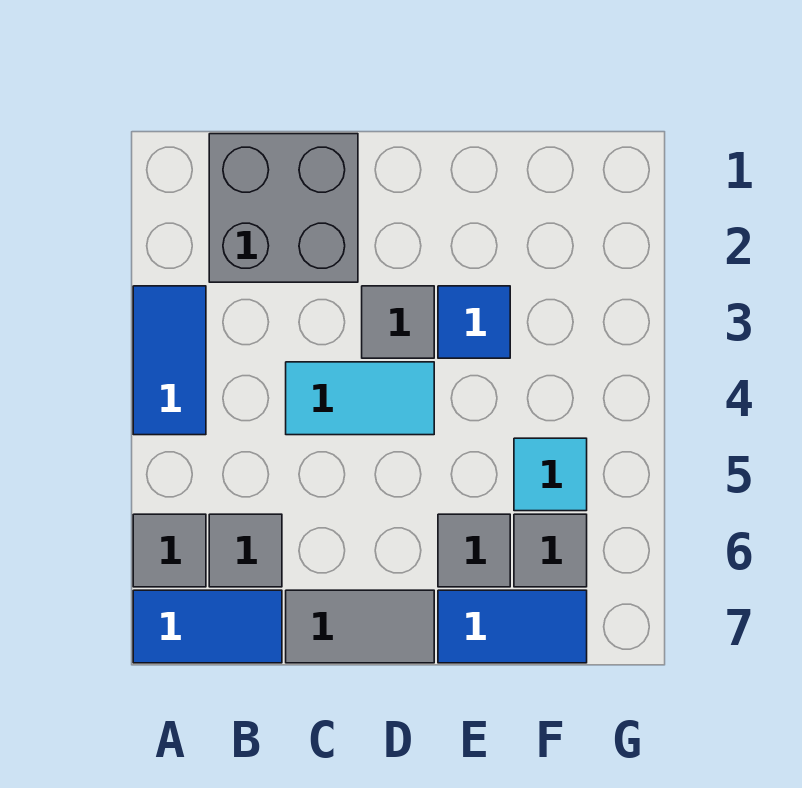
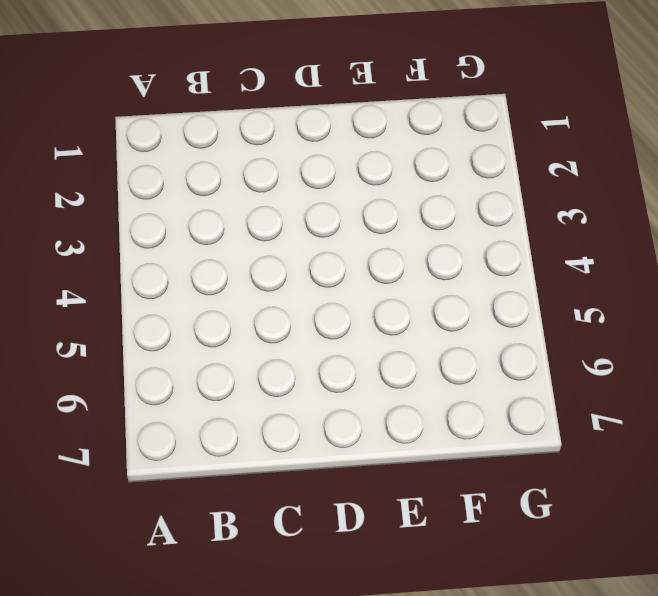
none -> blue tile A3:A4 level 1
none -> grey tile A6 level 1
none -> blue tile A7:B7 level 1

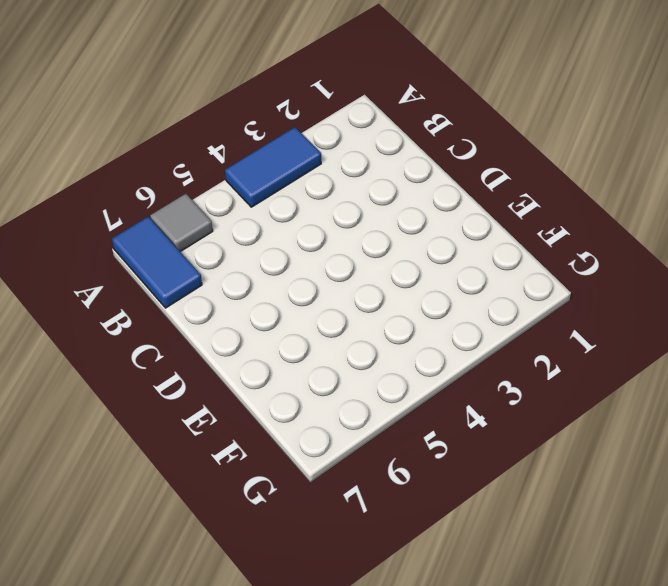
none -> grey brick B1:C2 level 1
none -> grey tile B6 level 1
none -> cyan tile C4:D4 level 1

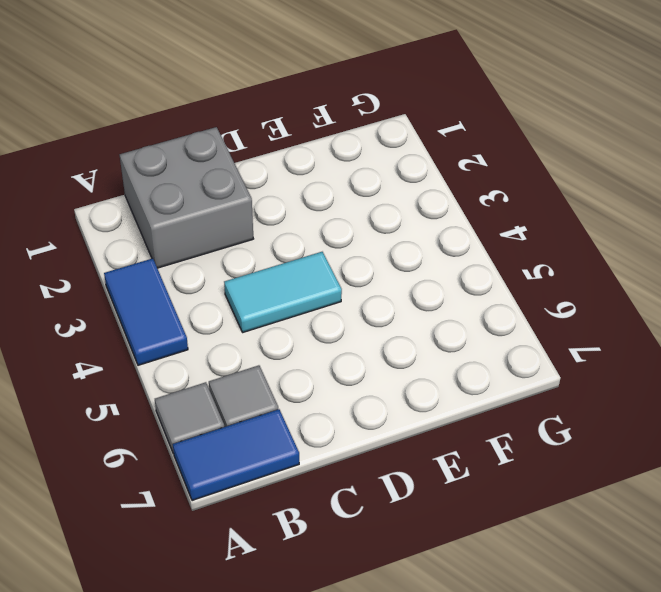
none -> grey tile C7:D7 level 1
none -> grey tile D3 level 1
none -> blue tile E3 level 1

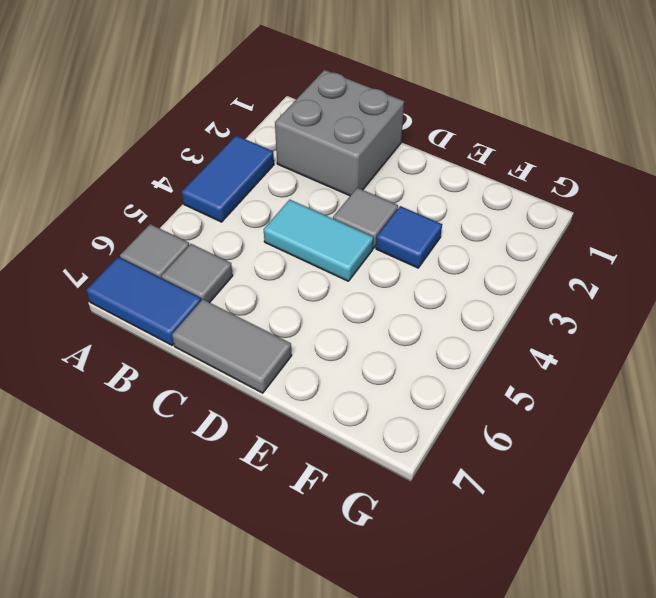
none -> grey tile E6 level 1
none -> blue tile E7:F7 level 1
none -> cyan tile F5 level 1

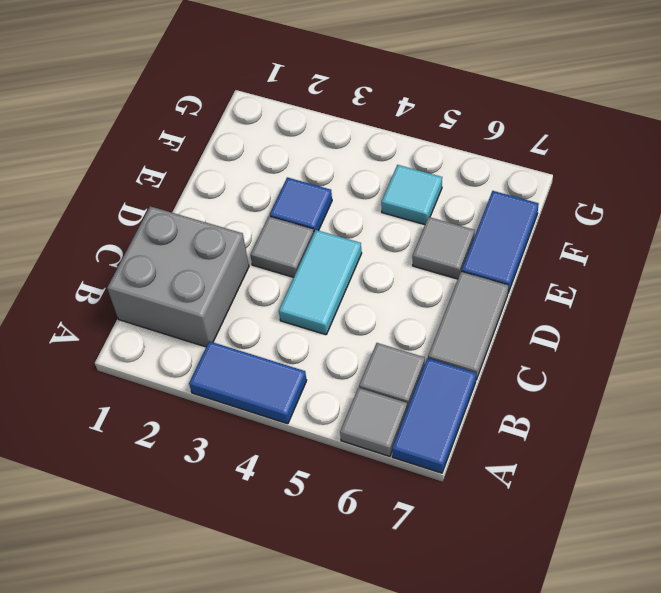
none -> grey tile F6 level 1

